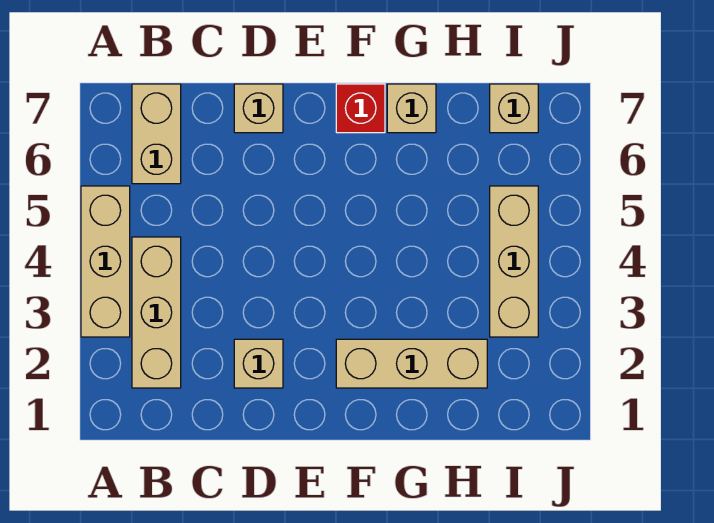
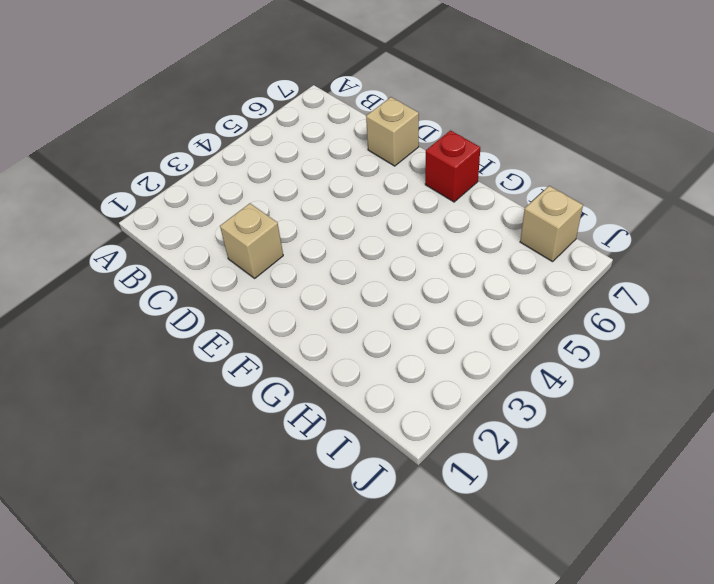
none -> tan brick A3:A5 level 1
none -> tan brick B2:B4 level 1

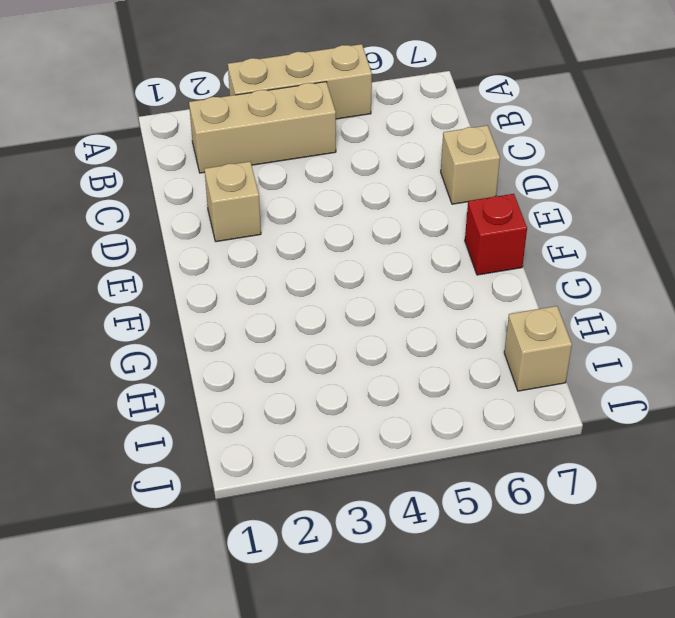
none -> tan brick B6:B7 level 1
none -> tan brick F2:H2 level 1

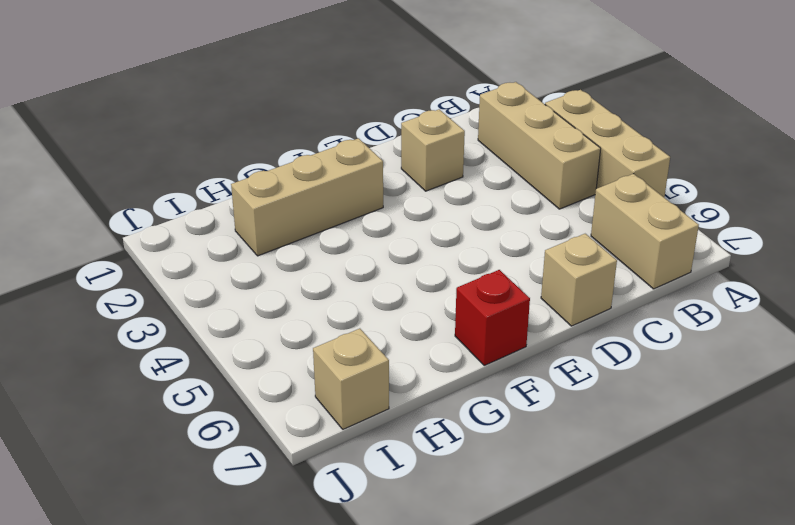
none -> tan brick G7 level 1
none -> tan brick I3:I5 level 1

